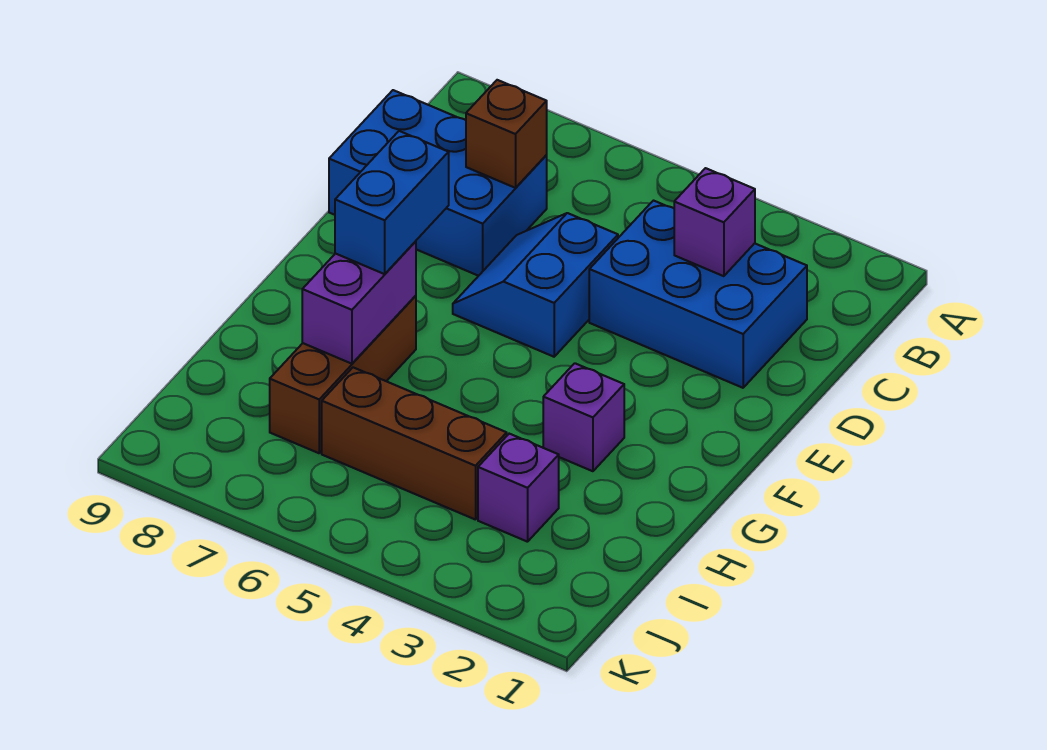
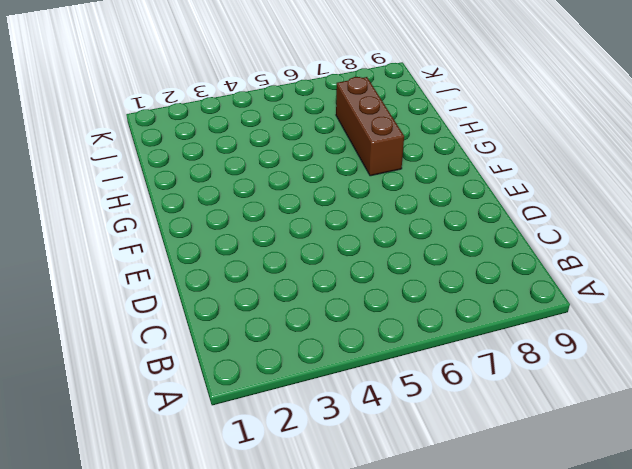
none -> blue brick C2:D4 level 1
none -> blue brick C7:D9 level 1

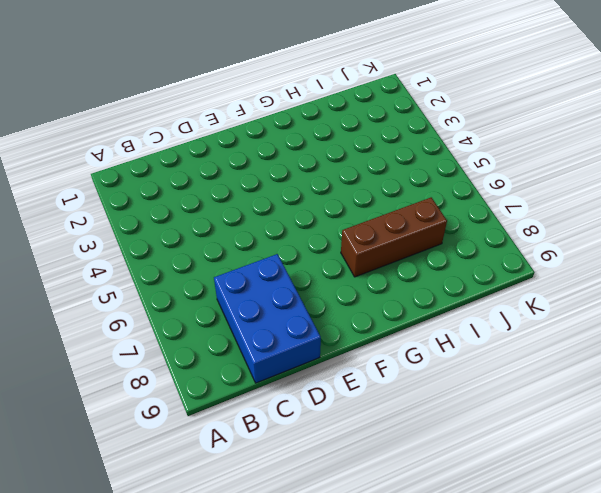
none -> blue brick C2:D4 level 1
none -> blue slope D5:E6 level 1 top 5

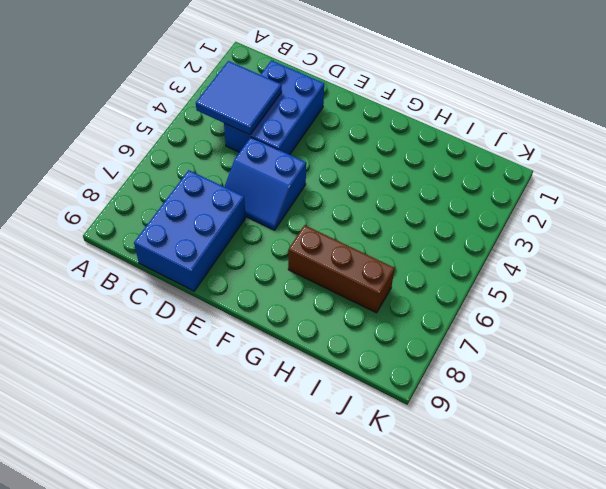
blue tile B3:C4 level 2 -> purple brick C3 level 2
none -> purple brick G3 level 1
none -> purple brick I3 level 1

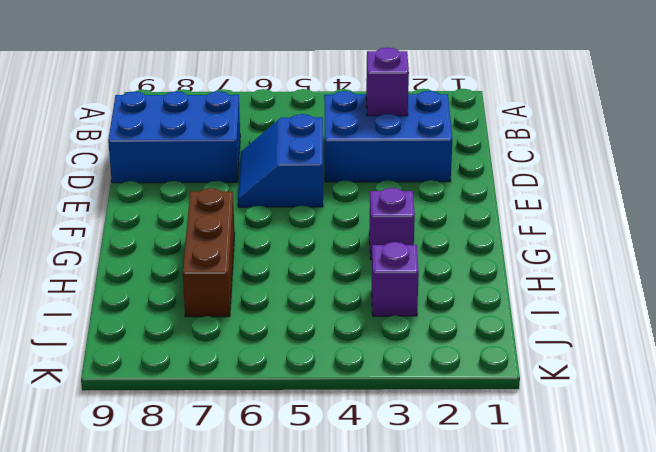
none -> brown brick I4:I6 level 1
none -> brown brick C7 level 2

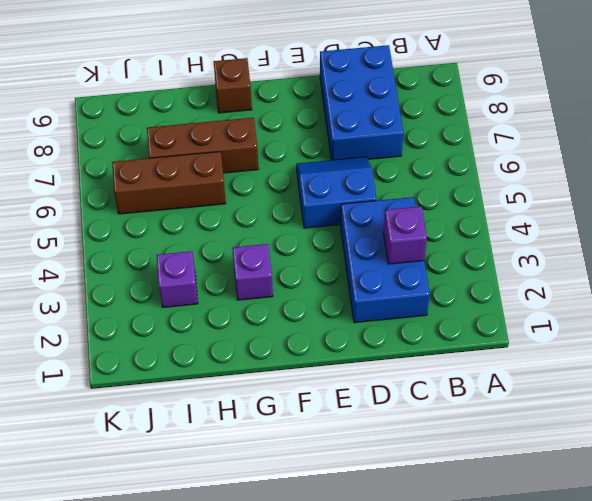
brown brick G9 level 1 -> brown brick C7 level 2
brown brick H6:J6 level 1 -> brown brick I4:I6 level 1
none -> purple brick G7:H7 level 2
none -> blue brick F7:G7 level 3

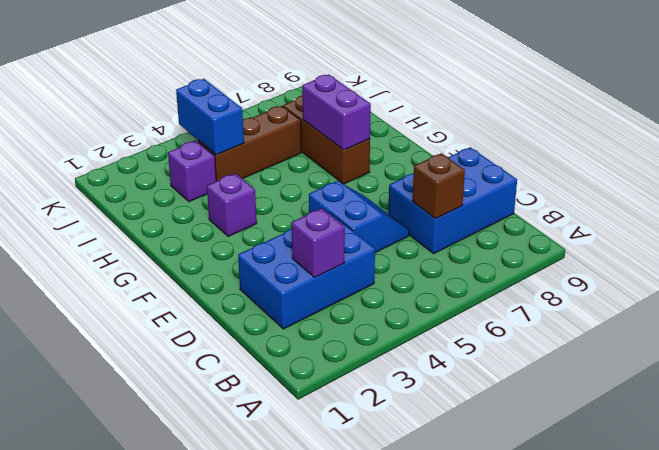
blue brick I4:J4 level 2 -> blue brick F7:G7 level 3

